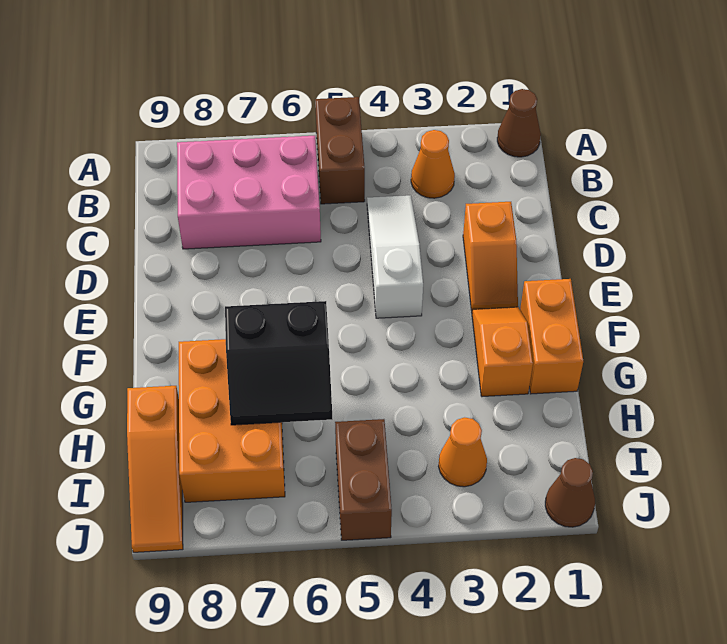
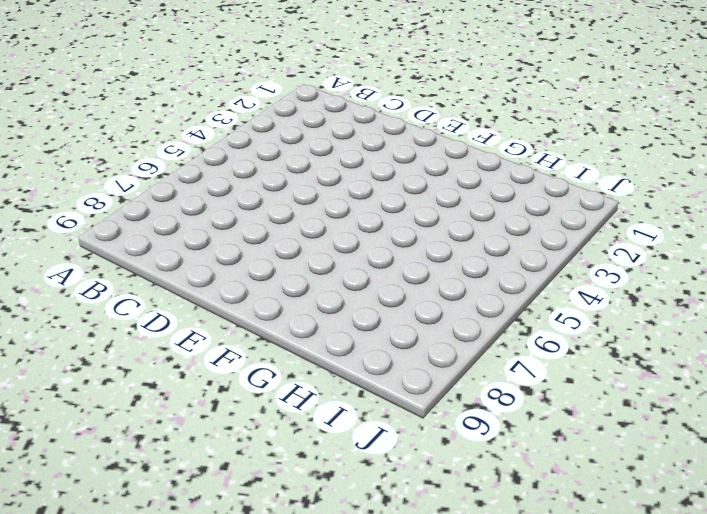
none -> brown cone A1 level 1
none -> brown brick A5:B5 level 1
none -> orange cone B3 level 1

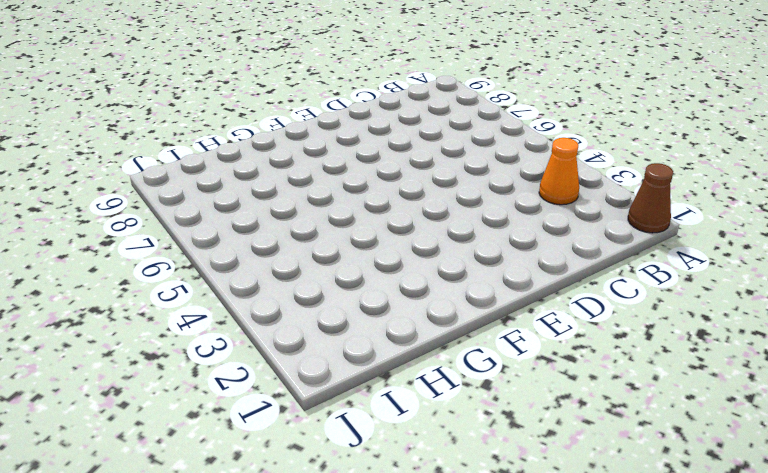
none -> brown brick A5:B5 level 1
none -> pink brick B6:C8 level 1
none -> white slope C4:E4 level 1 top E

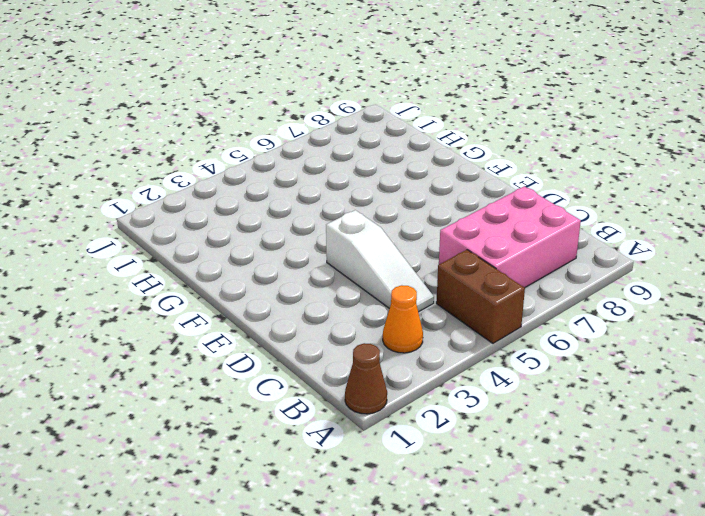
none -> orange slope D2:E2 level 1 top D
none -> orange brick F1:G1 level 1
none -> orange slope F2:G2 level 1 top G

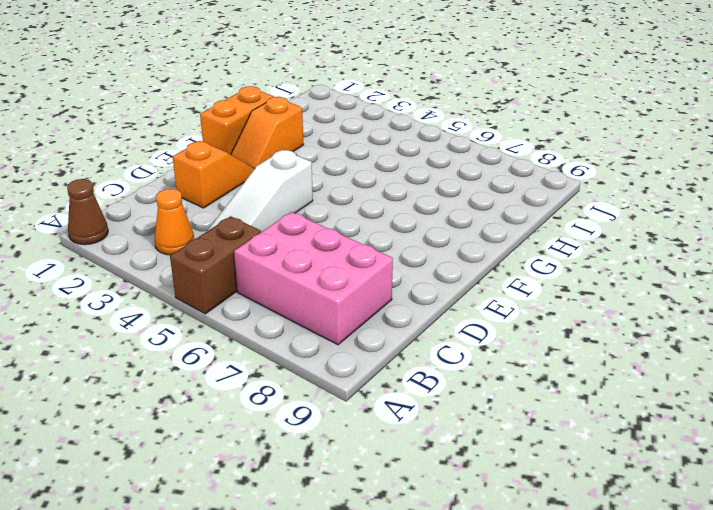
none -> orange brick G7:I8 level 1
none -> orange slope H9:J9 level 1 top H
none -> orange cone I3 level 1

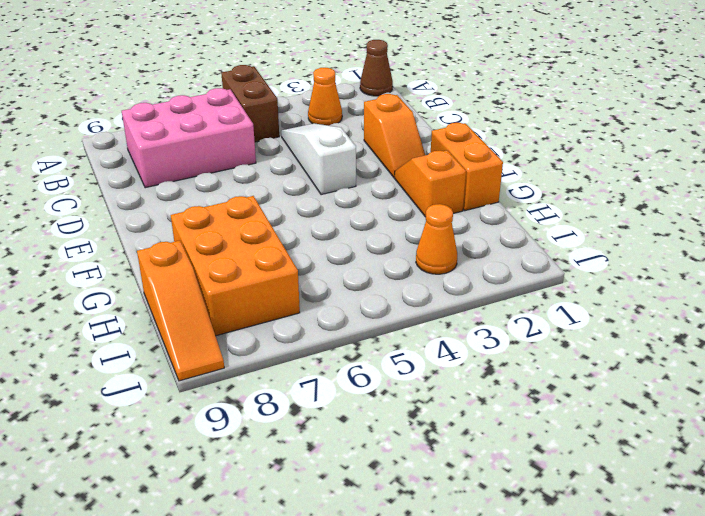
none -> brown brick I5:J5 level 1
none -> brown cone J1 level 1
none -> black slope G6:H7 level 2 top G

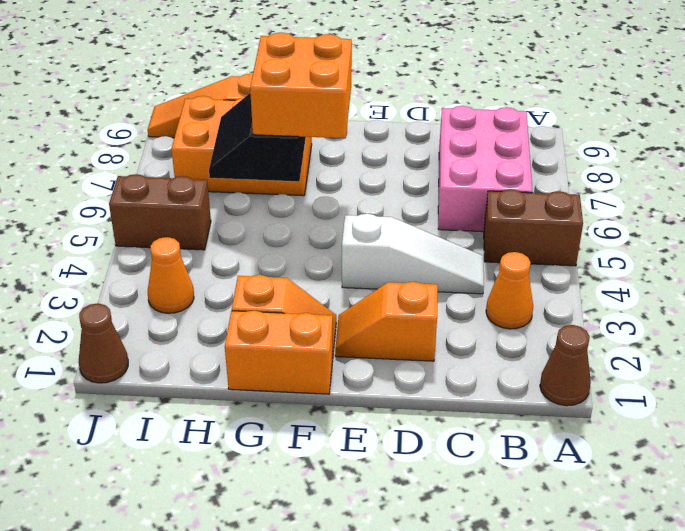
orange brick F6:G7 level 3 -> none

